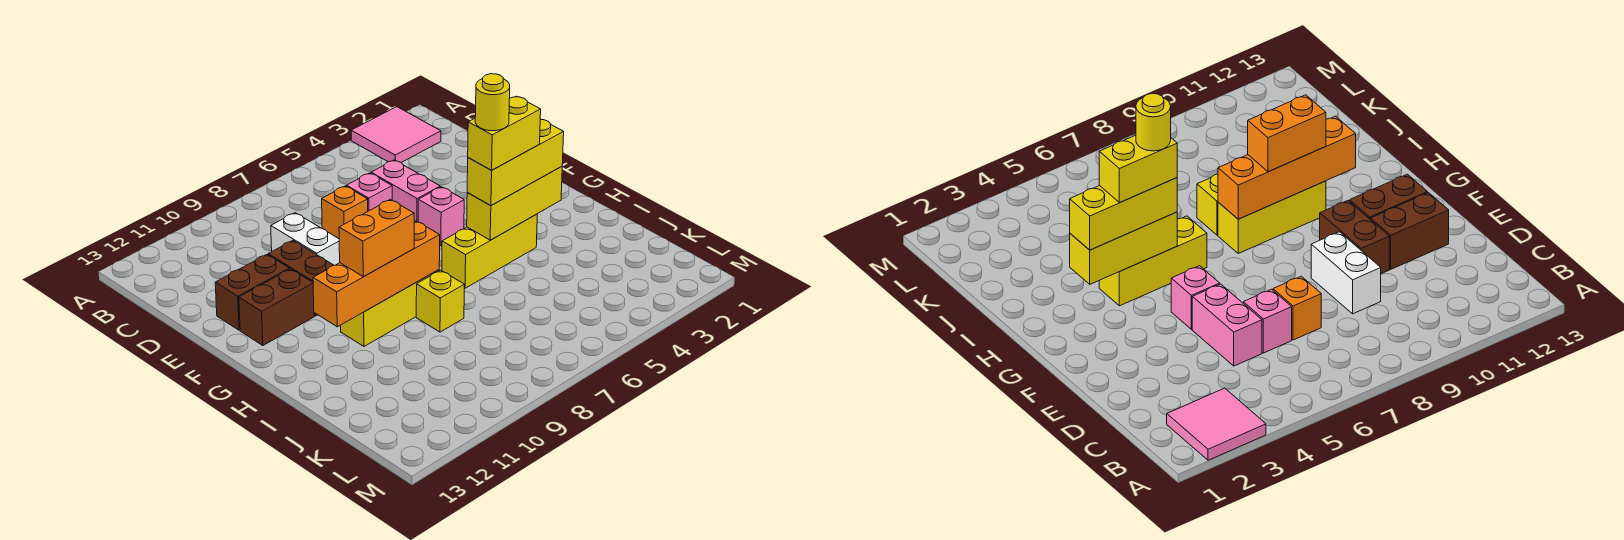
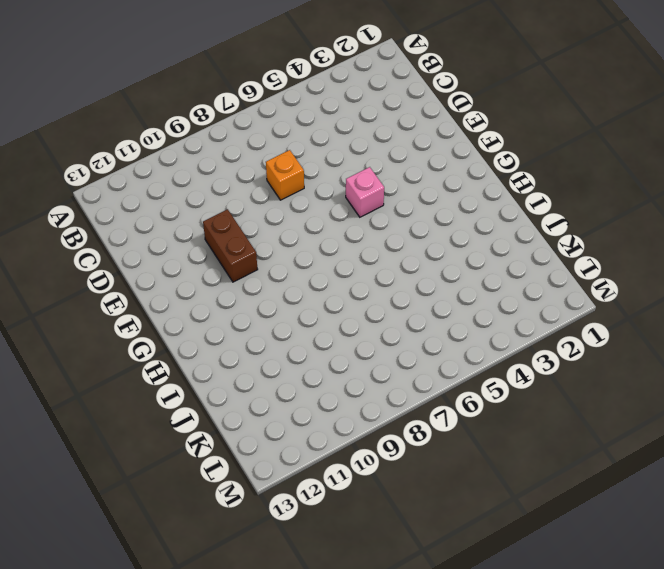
none -> pink tile A2:B3 level 1
none -> pink brick D5:E5 level 1
none -> pink brick D6 level 1

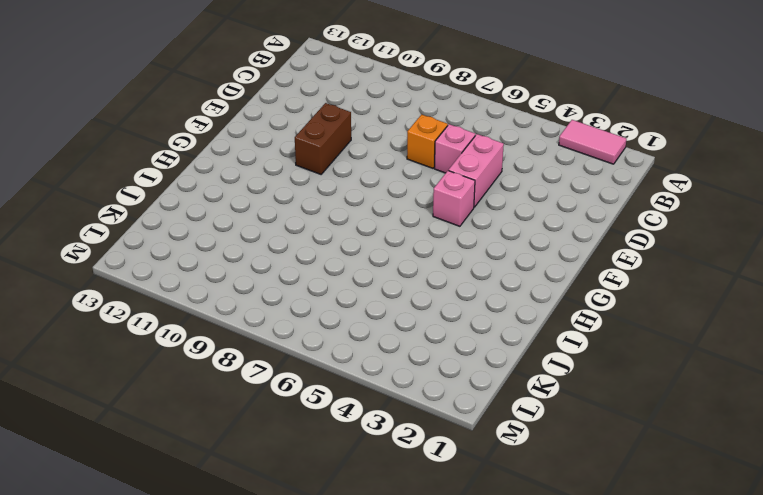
pink tile A2:A3 level 1 -> pink tile A2:B3 level 1
none -> white brick D9:E9 level 1
none -> brown brick E11:E12 level 1
none -> brown brick F11:F12 level 1

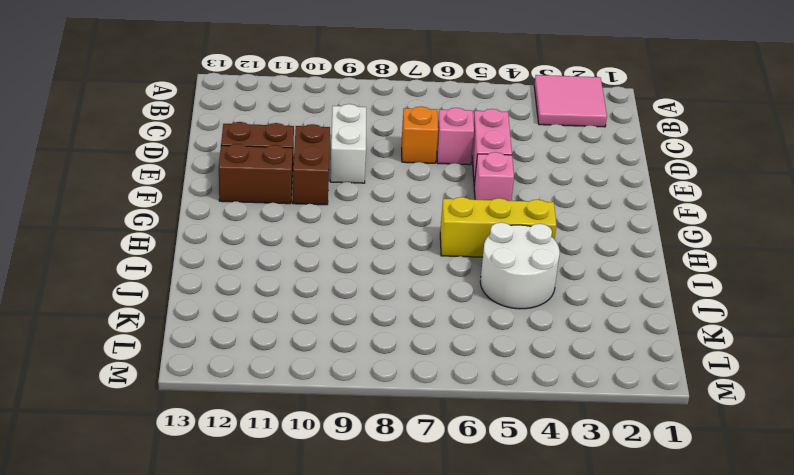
white round brick I4:J5 level 1 -> none
none -> yellow brick H8:H10 level 1
none -> yellow brick I8 level 1
none -> yellow brick H3:H5 level 2

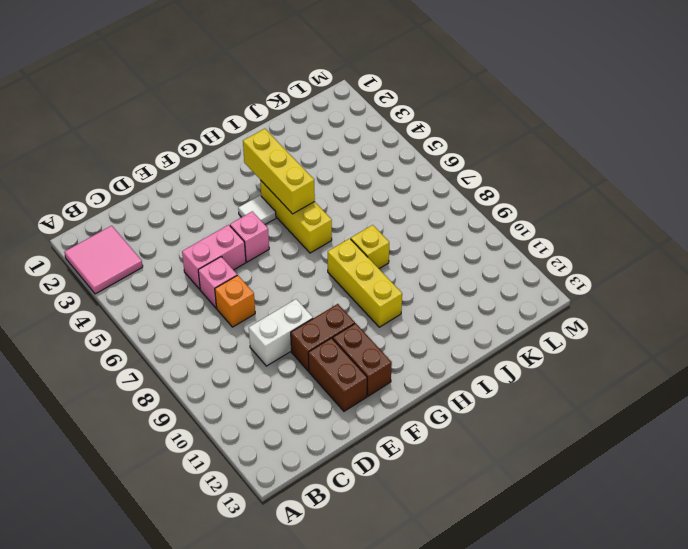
white tile G4 level 1 -> none
none -> orange brick H8:H11 level 2
none -> yellow brick H3:H5 level 3
none -> orange brick H9:H10 level 3

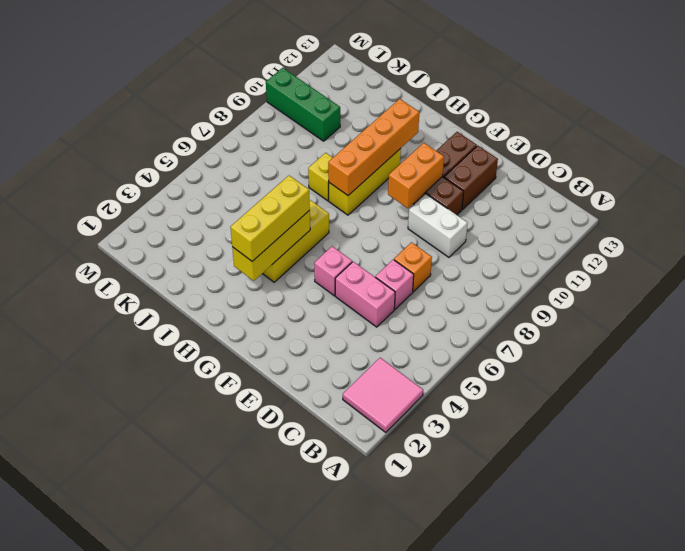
orange brick F9:F10 level 2 -> orange brick H9:H10 level 3
green brick K10:M10 level 1 -> none
none -> yellow brick H4:H5 level 4
none -> yellow round brick H5 level 5

